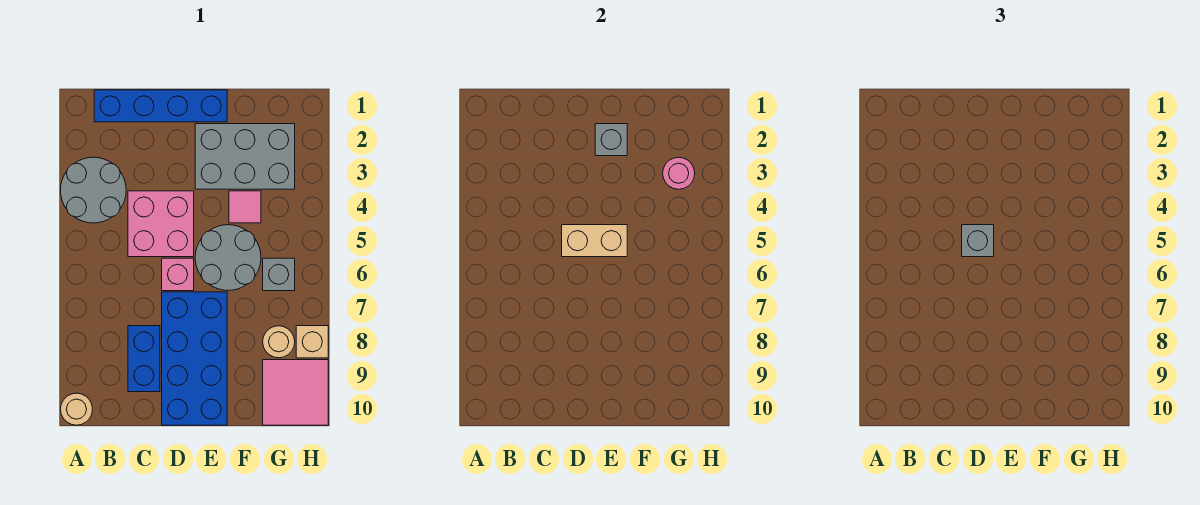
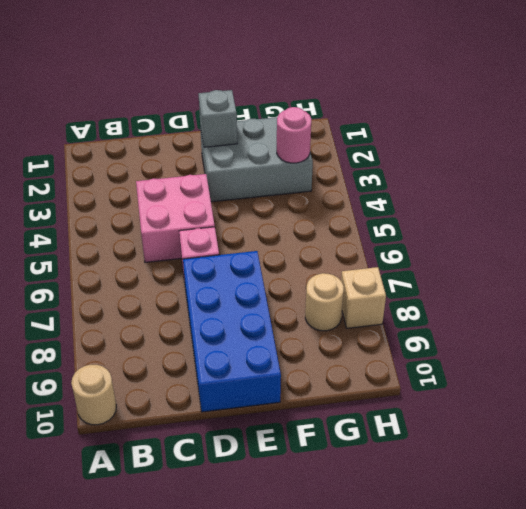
none -> grey round brick A3:B4 level 1
none -> blue brick B1:E1 level 1
none -> blue brick C8:C9 level 1

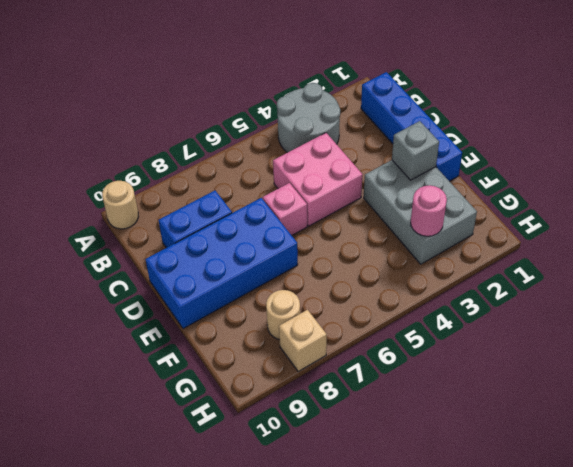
none -> grey round brick E5:F6 level 1
none -> pink tile F4 level 1
none -> grey brick G6 level 1

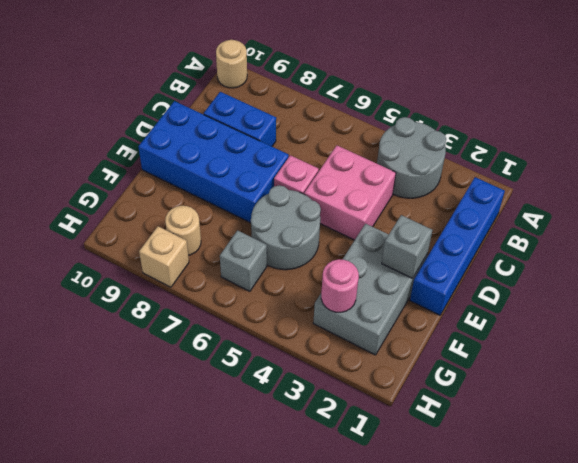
none -> pink tile F4 level 1
none -> pink tile G9:H10 level 1
none -> tan brick D5:E5 level 2

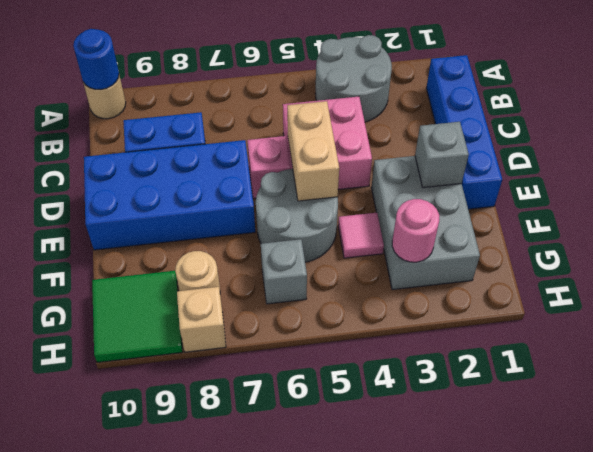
blue round brick A10 level 2 -> none
green tile G9:H10 level 1 -> pink tile G9:H10 level 1
none -> grey brick D5 level 3

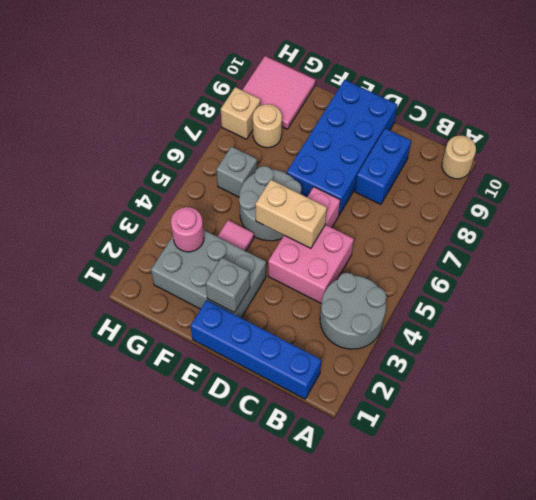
none -> grey brick D5 level 3

